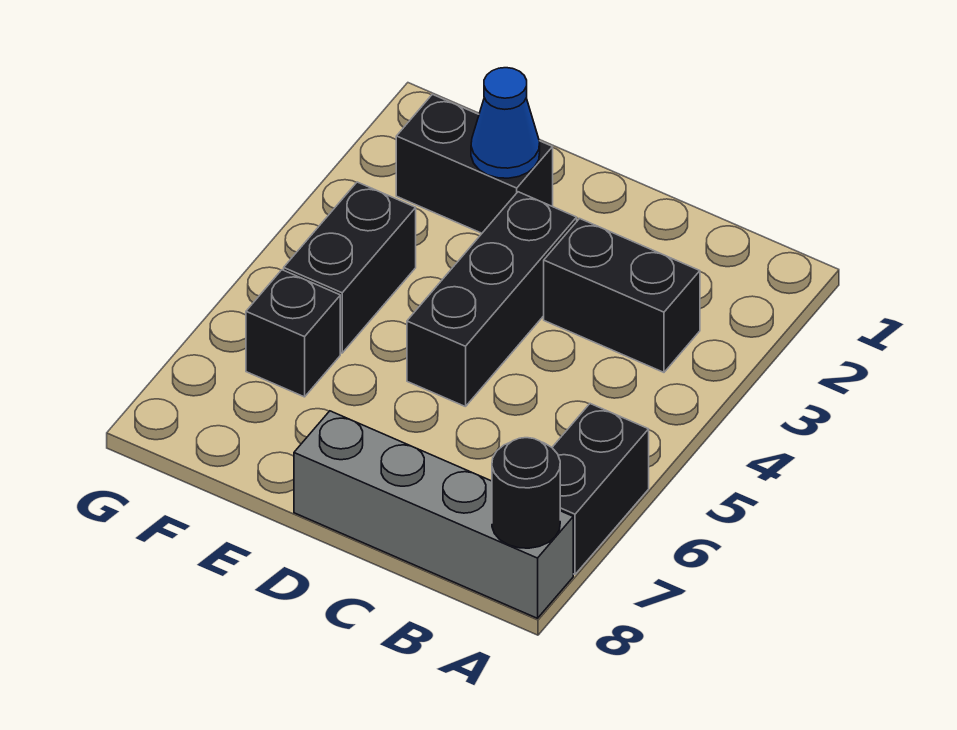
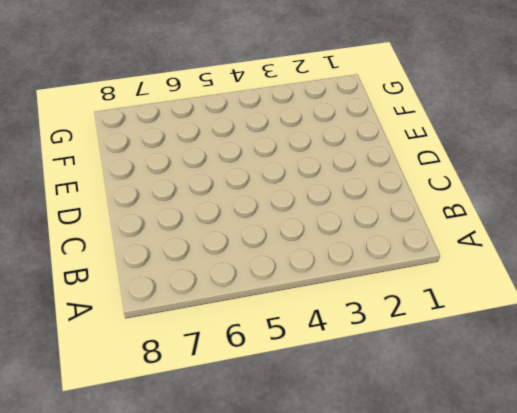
none -> black brick A6:A7 level 1
none -> grey brick A8:D8 level 1

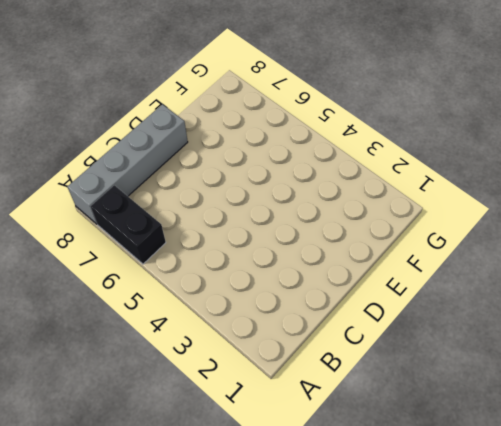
none -> black brick B3:C3 level 1
none -> black brick D3:D5 level 1

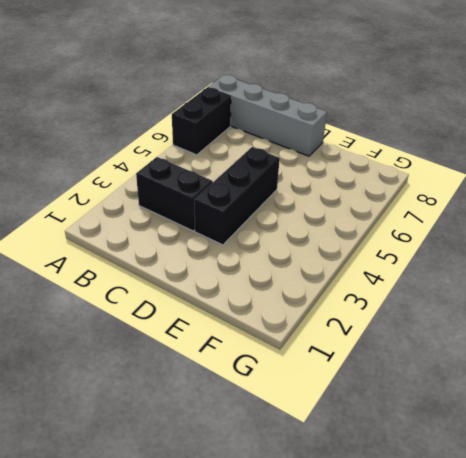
none -> black brick E2:F2 level 1
none -> black brick F4:F5 level 1

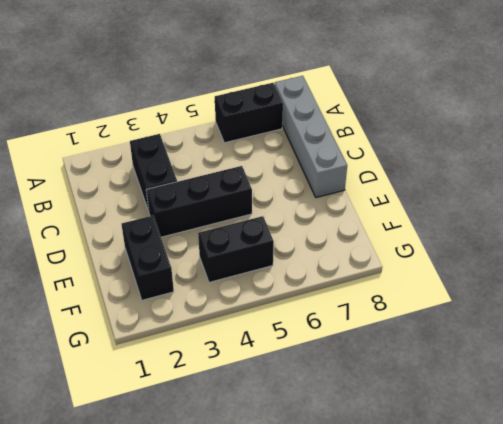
none -> black brick F6 level 1
none -> black round brick A8 level 2

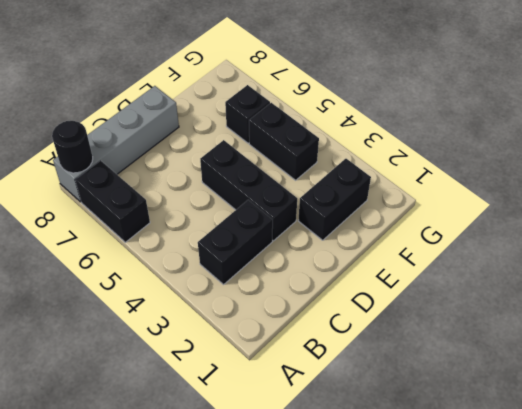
none -> blue cone E2 level 2

